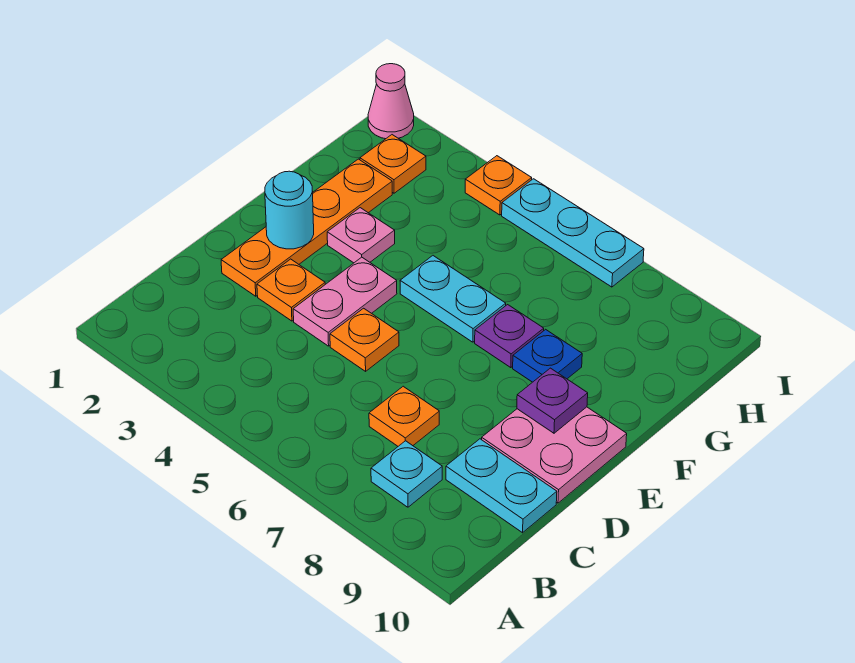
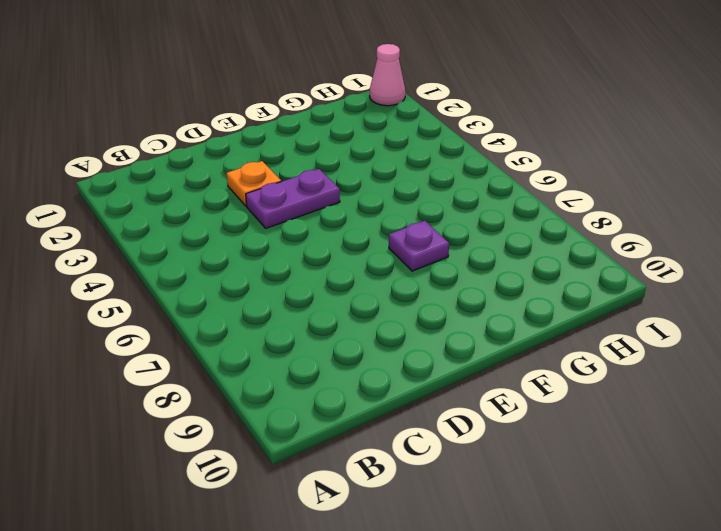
purple plate D4:E4 level 1 -> pink plate D4:E4 level 1
none -> cyan plate B8 level 1
none -> orange plate C7 level 1
none -> cyan plate C9:C10 level 1

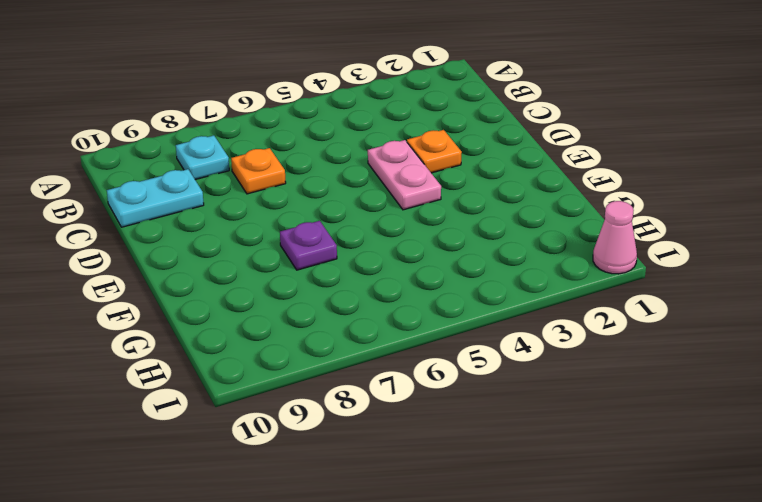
none -> orange plate D2:G2 level 1
none -> orange plate D5 level 1
none -> pink plate D9:E10 level 1

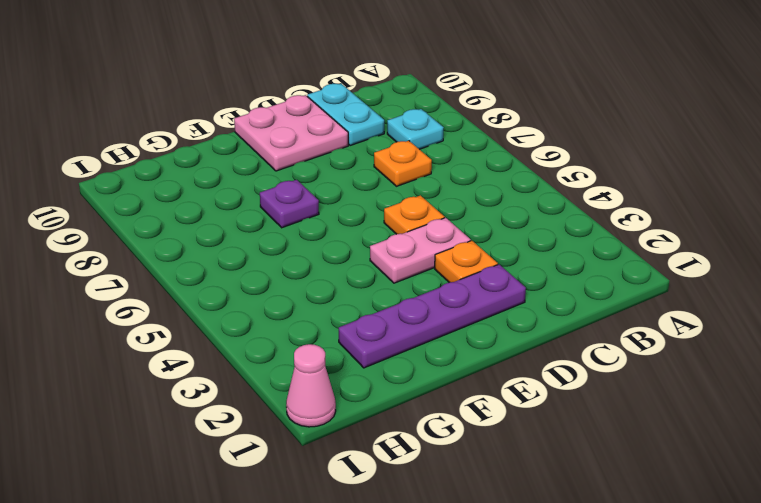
purple plate D2:G2 level 1 -> orange plate D2:G2 level 1
none -> pink plate F3 level 1
none -> cyan plate F5:F6 level 1
none -> blue plate F8 level 1

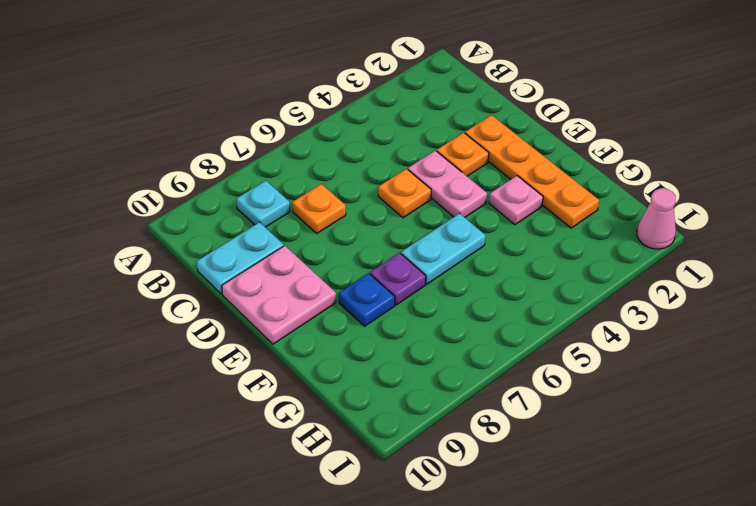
none -> orange plate H2 level 1
none -> orange plate I4 level 1
none -> cyan plate I5:I7 level 1

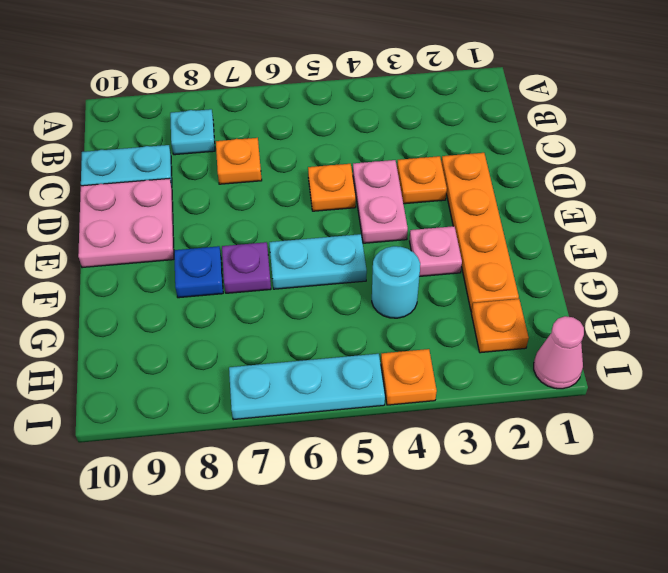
cyan round brick G4 level 1 -> cyan round brick E2 level 2
none -> purple plate E9 level 2

